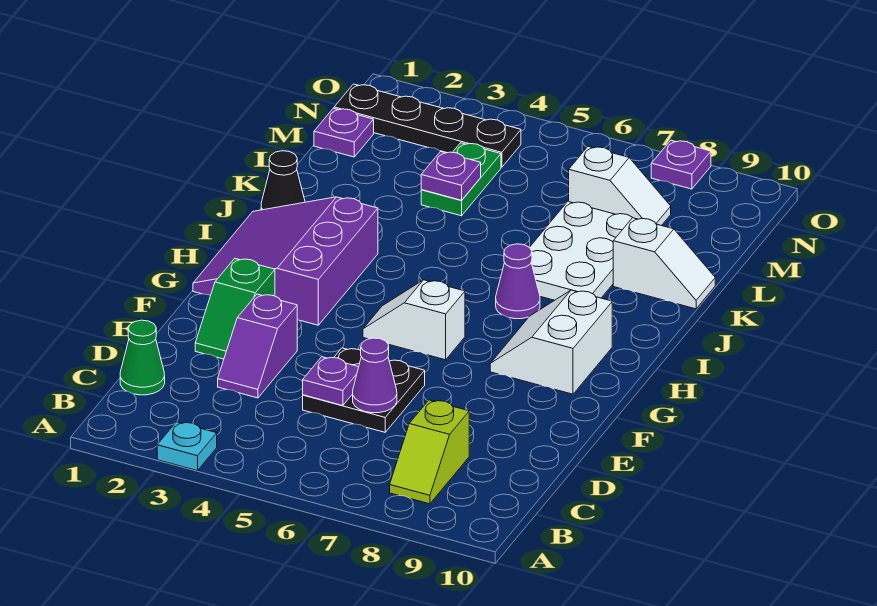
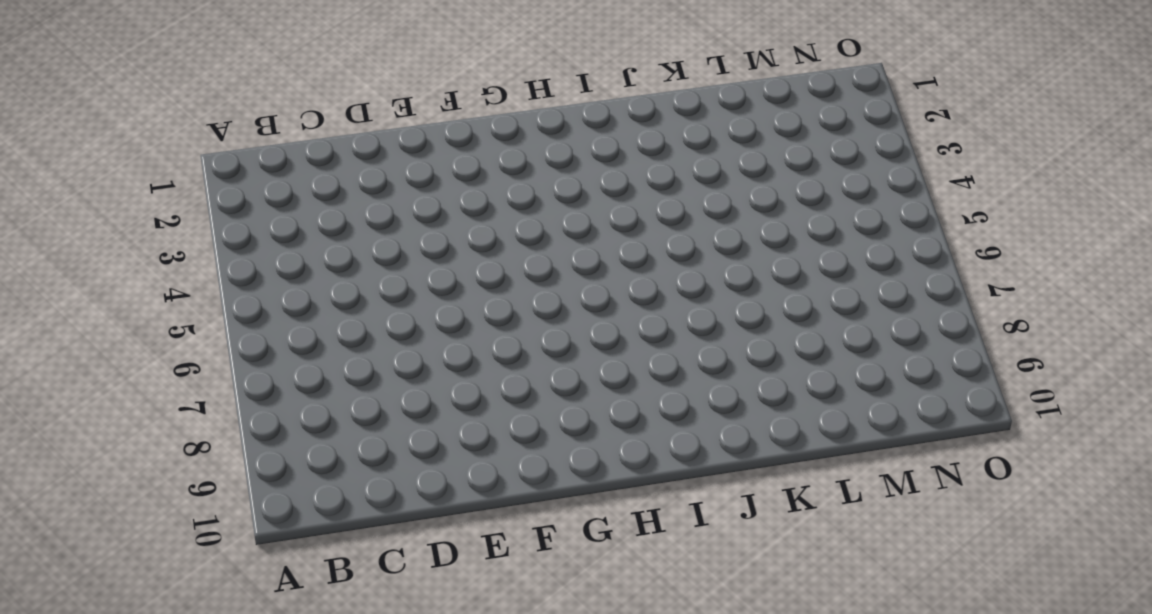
none -> cyan plate A3 level 1
none -> lime slope B8:C8 level 1 top C
none -> green cone C1 level 1

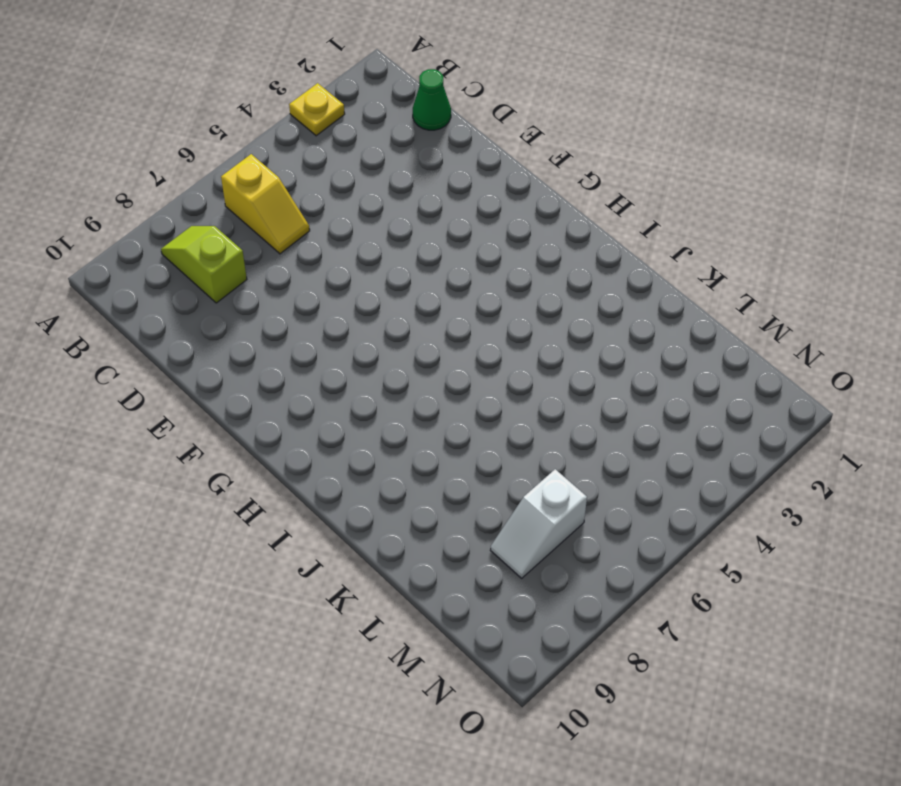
yellow plate A3 level 1 -> cyan plate A3 level 1
yellow slope B6:C6 level 1 top B -> none
none -> purple slope D3:E3 level 1 top E
none -> black plate D5:E6 level 1
none -> green slope E2:F2 level 1 top F

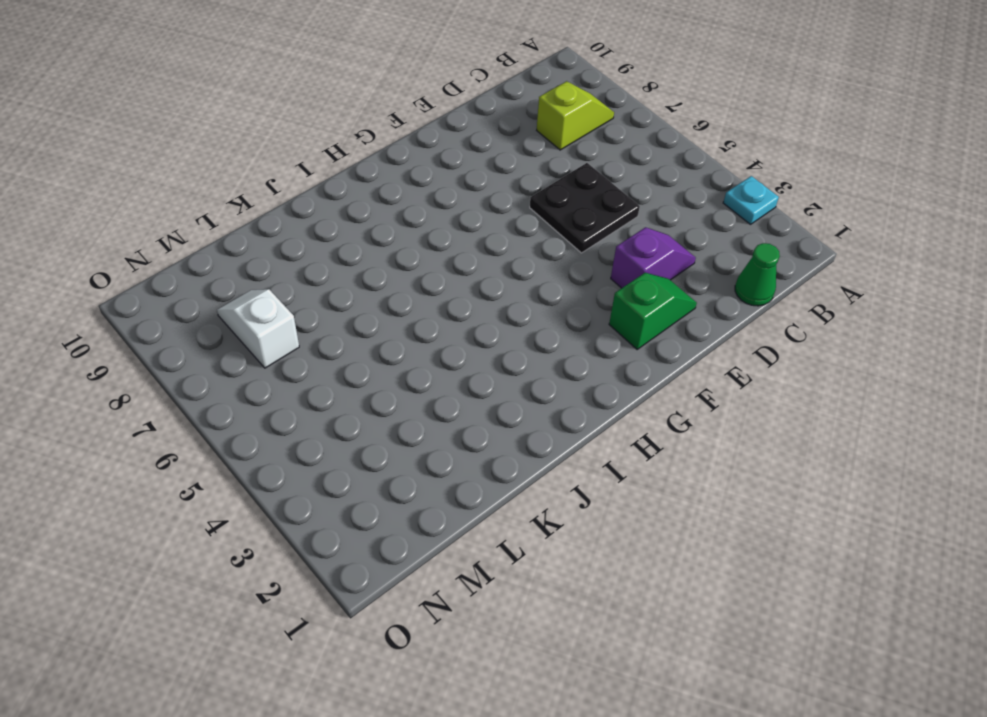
none -> purple slope G1:I3 level 1 top 3
none -> white slope G5:G6 level 1 top 6
none -> white slope G8:H9 level 1 top 9

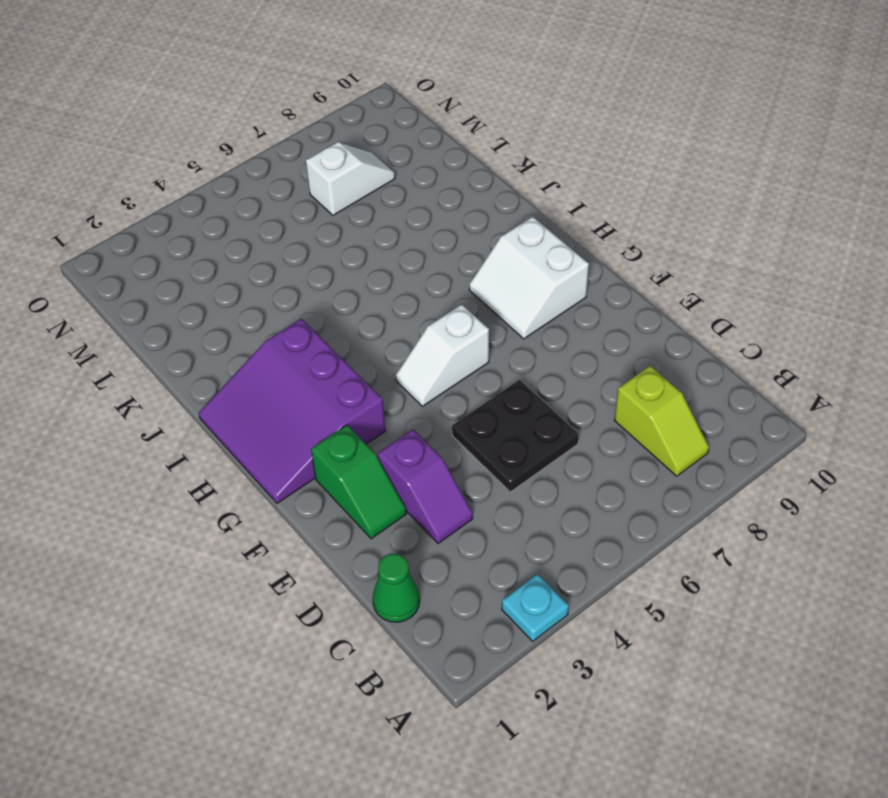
none -> purple cone I7 level 1
none -> black cone J1 level 1
none -> white plate J7:L8 level 1

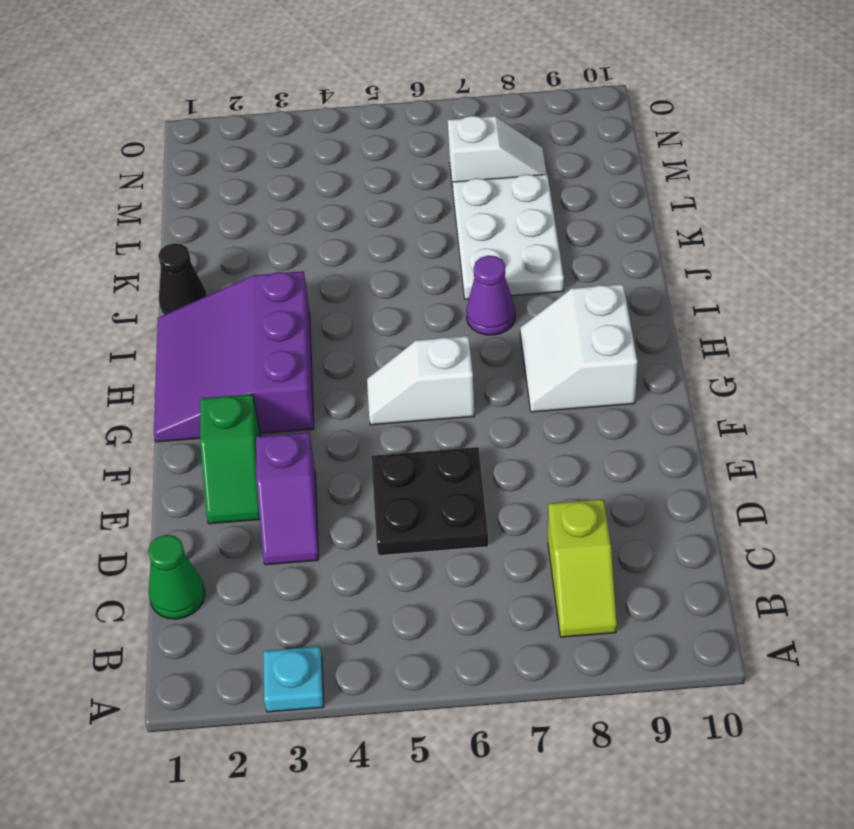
none -> white slope K9:K10 level 1 top 9
none -> green plate L4:M4 level 1
none -> purple plate M1 level 1

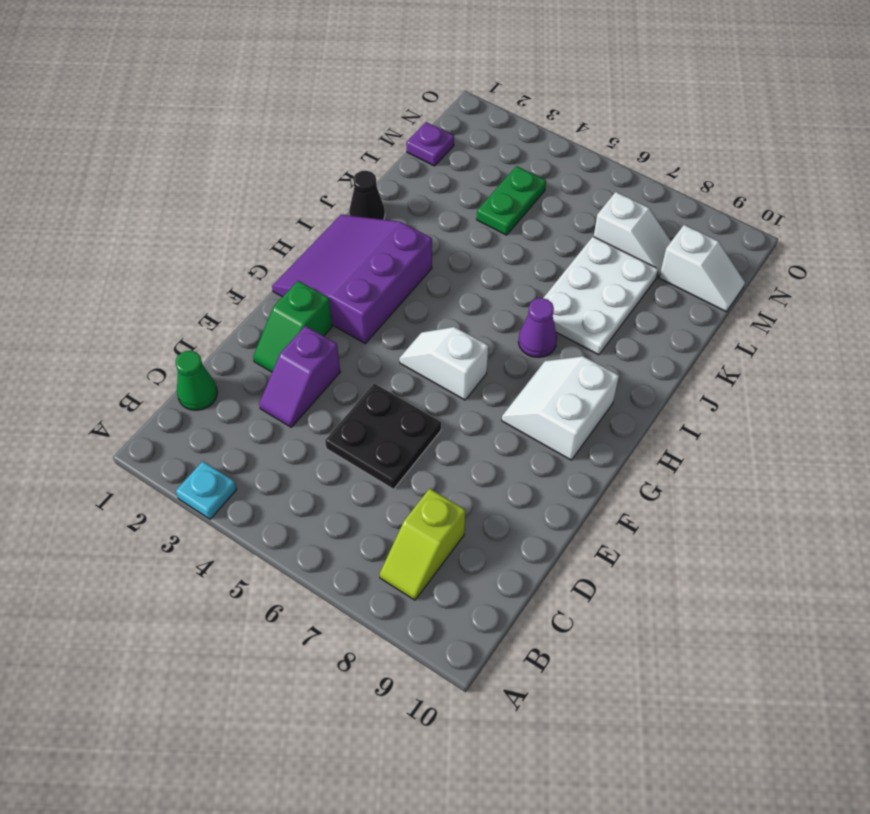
white slope M9:M10 level 1 top 9 -> white slope K9:K10 level 1 top 9
none -> black plate N1:N4 level 1
none -> purple plate O8 level 1
none -> purple plate D5 level 2

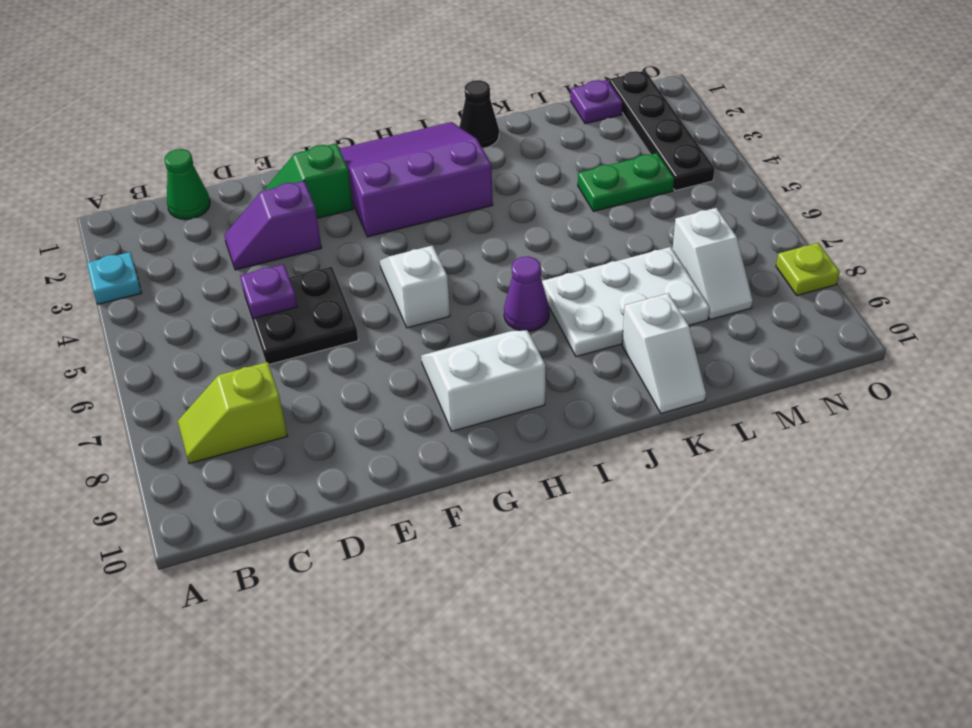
lime plate O8 level 1 -> purple plate O8 level 1
none -> purple cone D6 level 2
none -> purple plate L4 level 2

